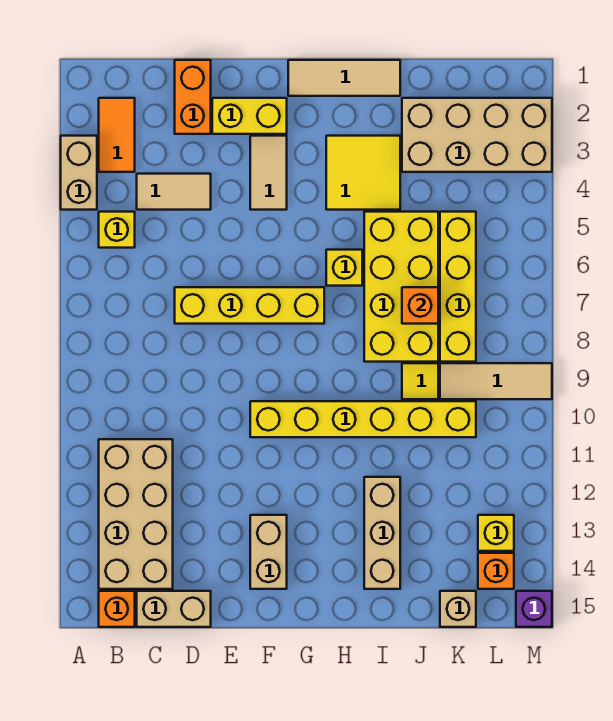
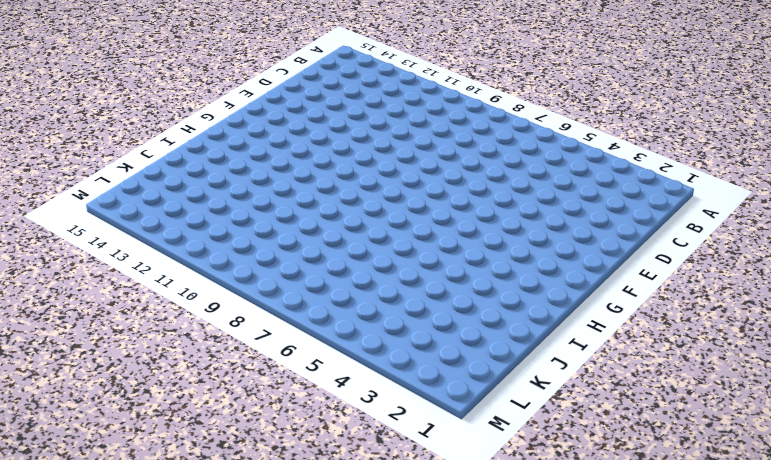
none -> tan brick A3:A4 level 1
none -> orange tile B2:B3 level 1
none -> yellow brick B5 level 1

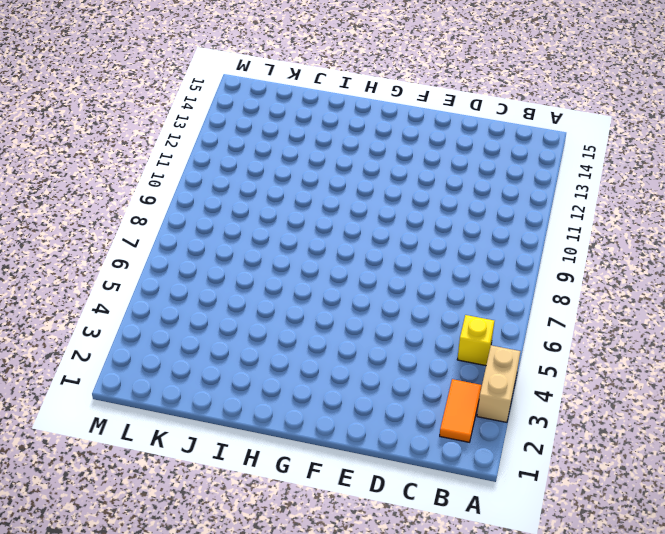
none -> tan brick B11:C14 level 1
none -> orange brick B15 level 1
none -> tan tile C4:D4 level 1

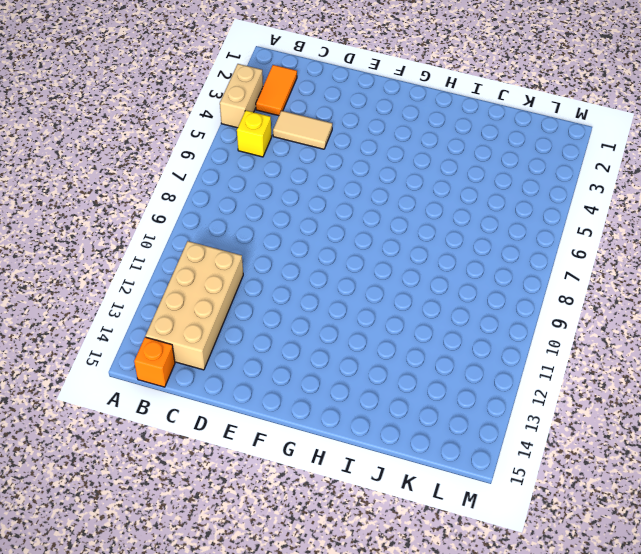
none -> tan brick C15:D15 level 1
none -> orange brick D1:D2 level 1
none -> yellow brick D7:G7 level 1

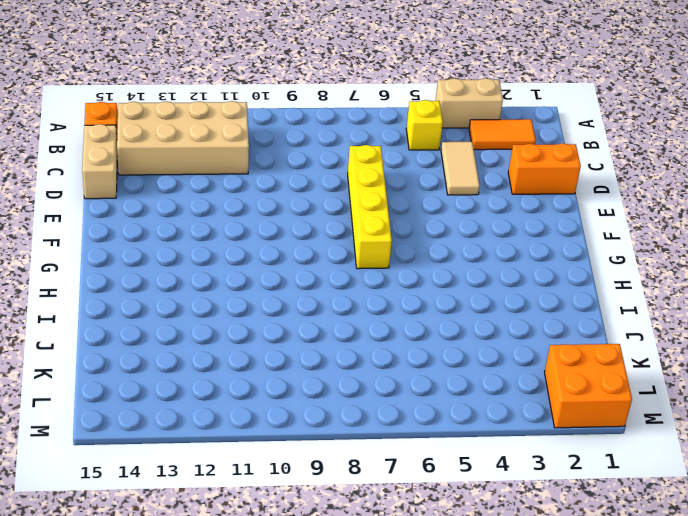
orange brick L1:M2 level 1 -> tan brick J2:M3 level 1
none -> yellow brick E2:F2 level 1
none -> tan tile F3:F4 level 1
none -> yellow brick F10:K10 level 1

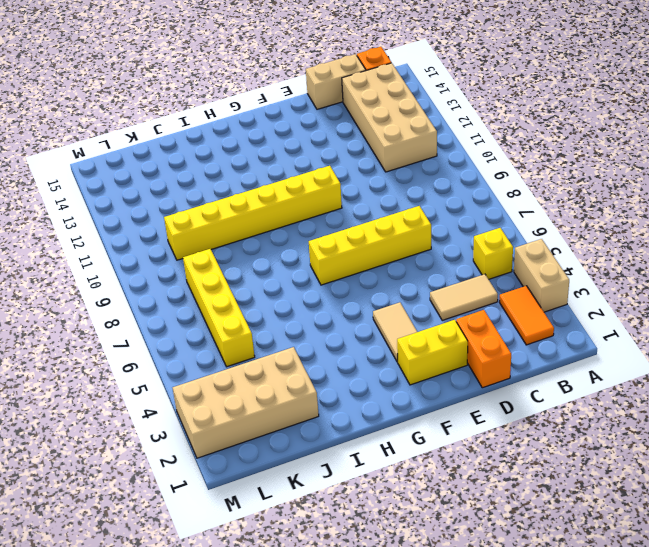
none -> tan brick F13:F14 level 1
none -> tan tile G1:I1 level 1
none -> yellow tile H3:I4 level 1

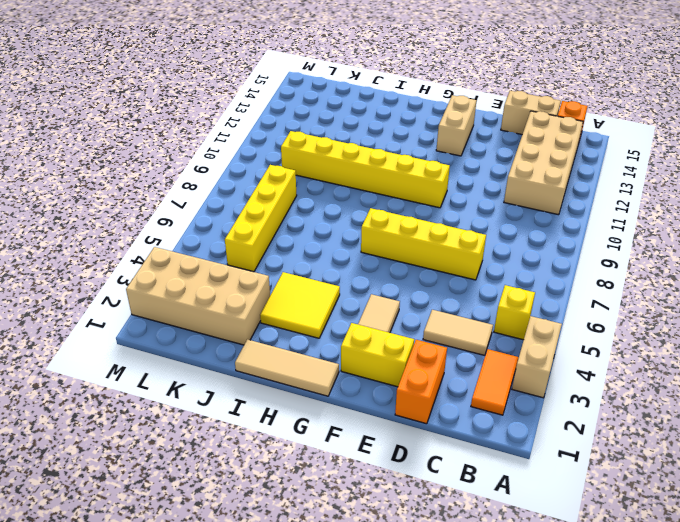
none -> yellow brick H6 level 1
none -> yellow brick I5:J8 level 1
none -> tan brick I12:I14 level 1

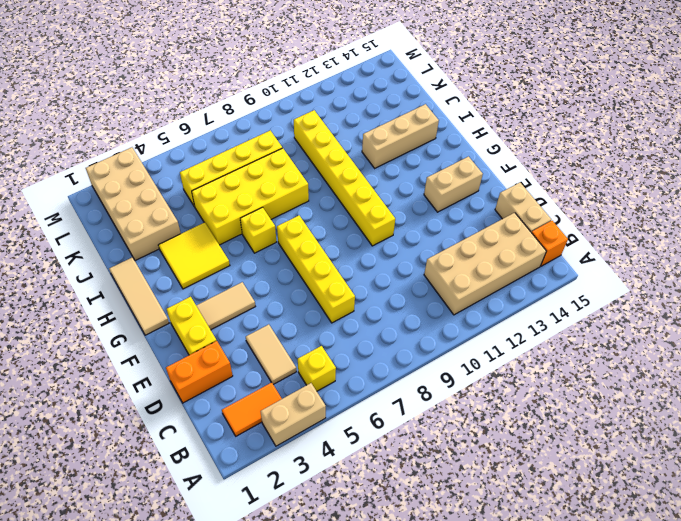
none -> yellow tile J9 level 1
none -> tan tile K9:M9 level 1
none -> tan brick K15 level 1

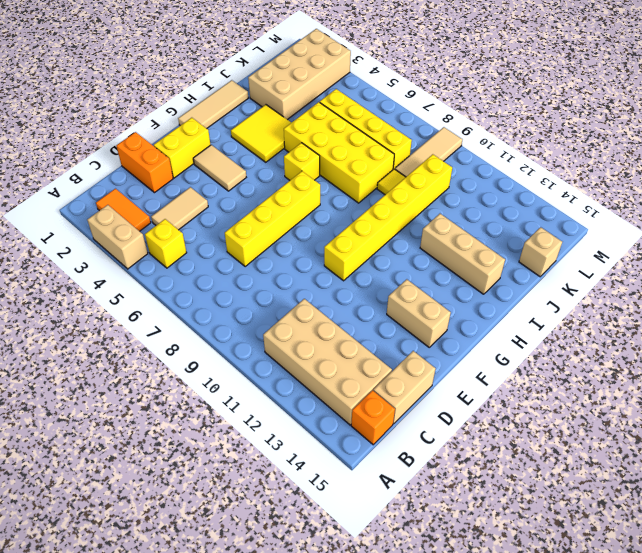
none -> yellow brick L13 level 1
none -> orange brick L14 level 1
none -> purple brick M15 level 1

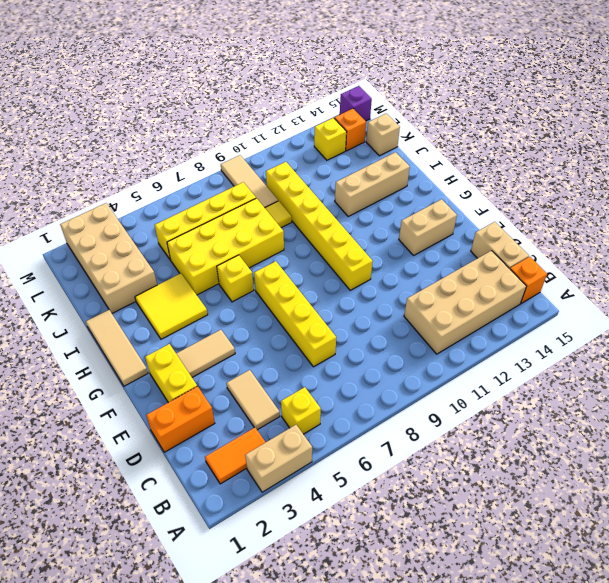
none -> orange brick J7 level 2

